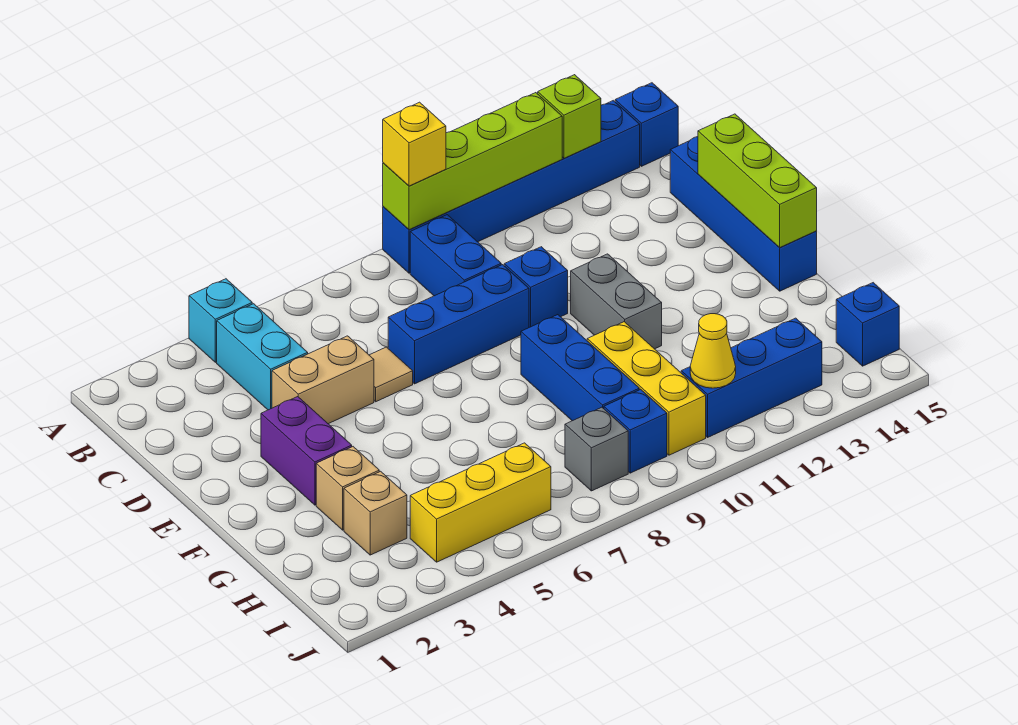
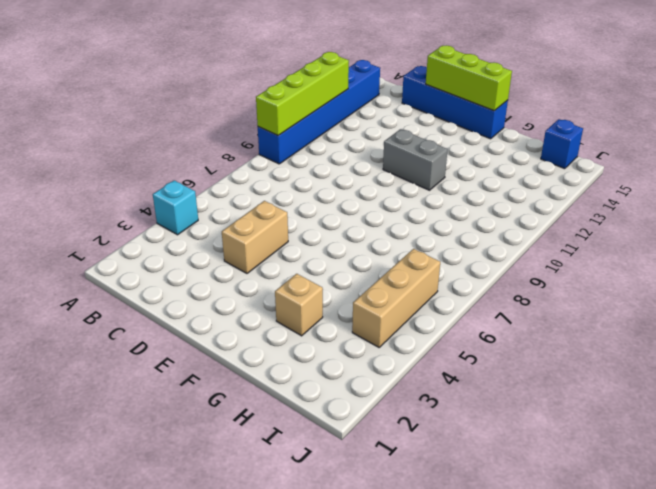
tan brick I4:I6 level 1 -> yellow brick I4:I6 level 1
none -> blue brick A15 level 1
none -> cyan brick B4:C4 level 1
none -> blue brick B9:C9 level 1

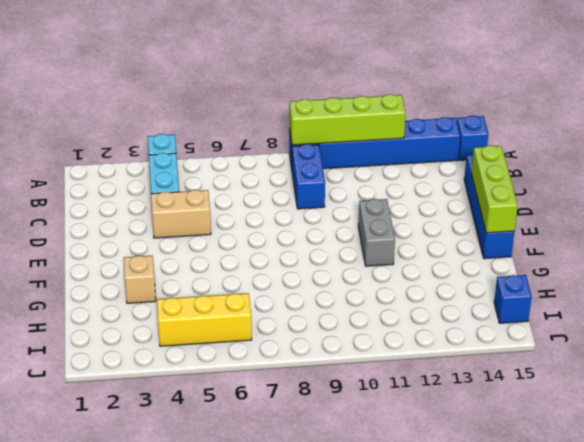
none -> tan tile D6 level 1
none -> blue brick D7:D9 level 1
none -> blue brick D10 level 1

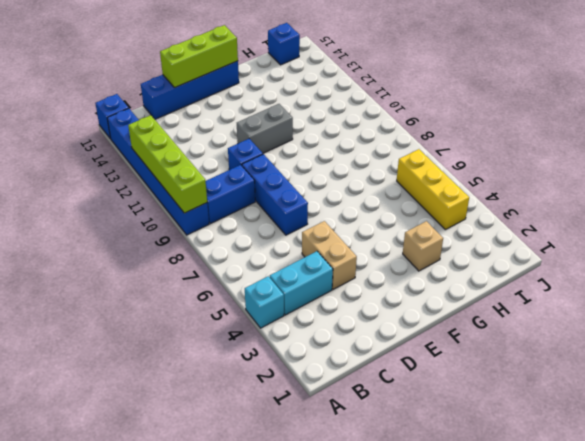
none -> tan tile D6 level 1
none -> purple brick E3:F3 level 1
none -> blue brick F9:H9 level 1

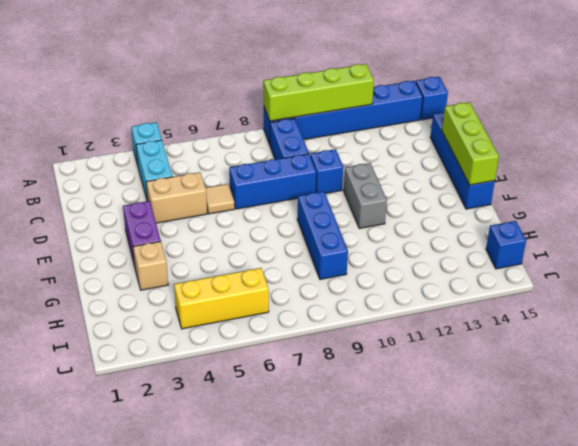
none -> yellow brick G10:I10 level 1
none -> tan brick H3 level 1
none -> grey brick I8 level 1

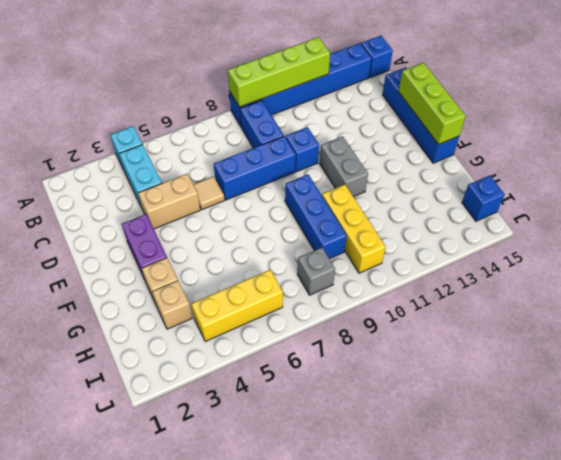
none -> blue brick I9 level 1
none -> blue brick I11:I13 level 1
none -> lime brick A13 level 2

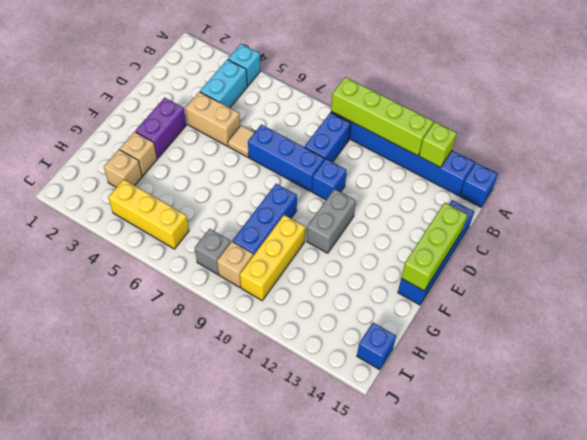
tan brick I9 level 1 -> blue brick I9 level 1
none -> blue brick I11:I13 level 1
none -> yellow cone I11 level 2
none -> yellow brick A9 level 3

